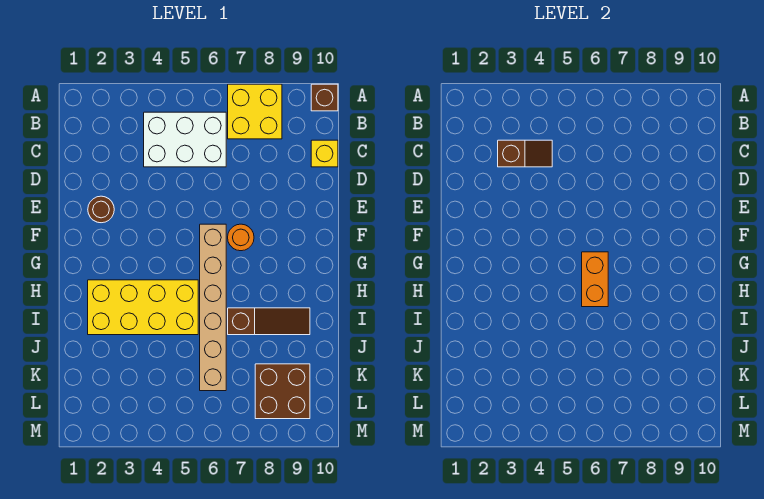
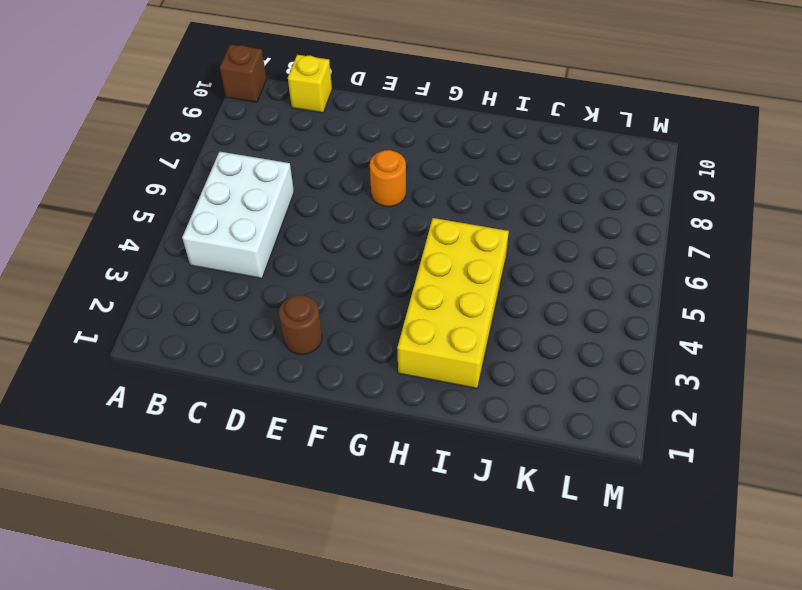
none -> yellow brick A7:B8 level 1
none -> tan brick F6:K6 level 1
none -> brown slope I7:I9 level 1 top 7

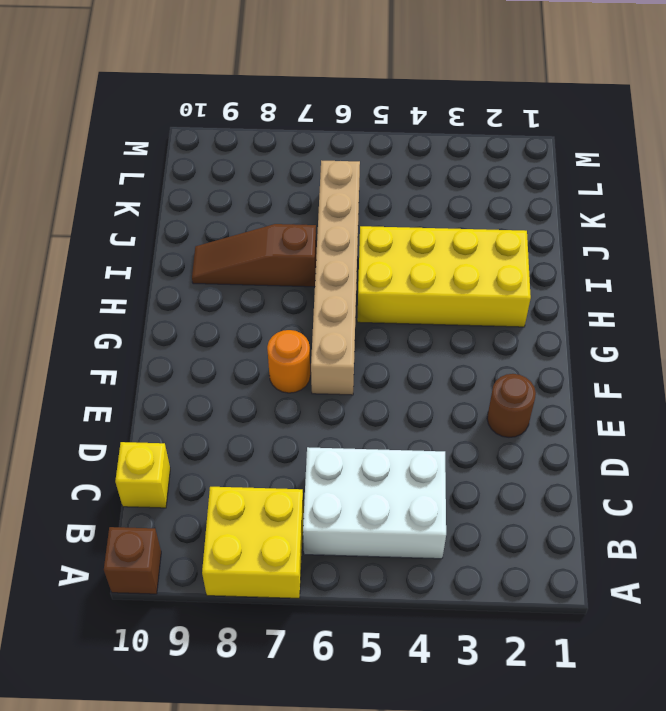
none -> brown brick K8:L9 level 1
none -> brown slope C3:C4 level 2 top 3
none -> orange brick G6:H6 level 2

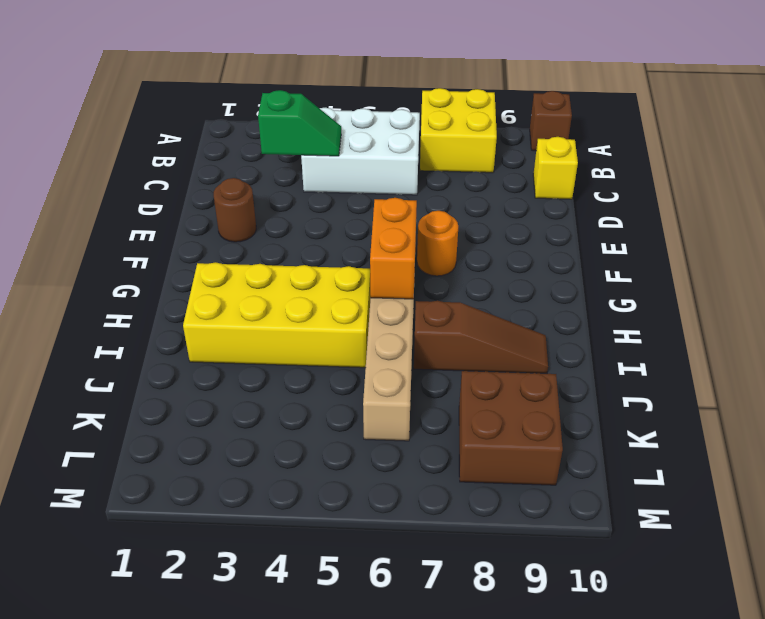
green slope C3:C4 level 2 top 3 -> brown slope C3:C4 level 2 top 3

